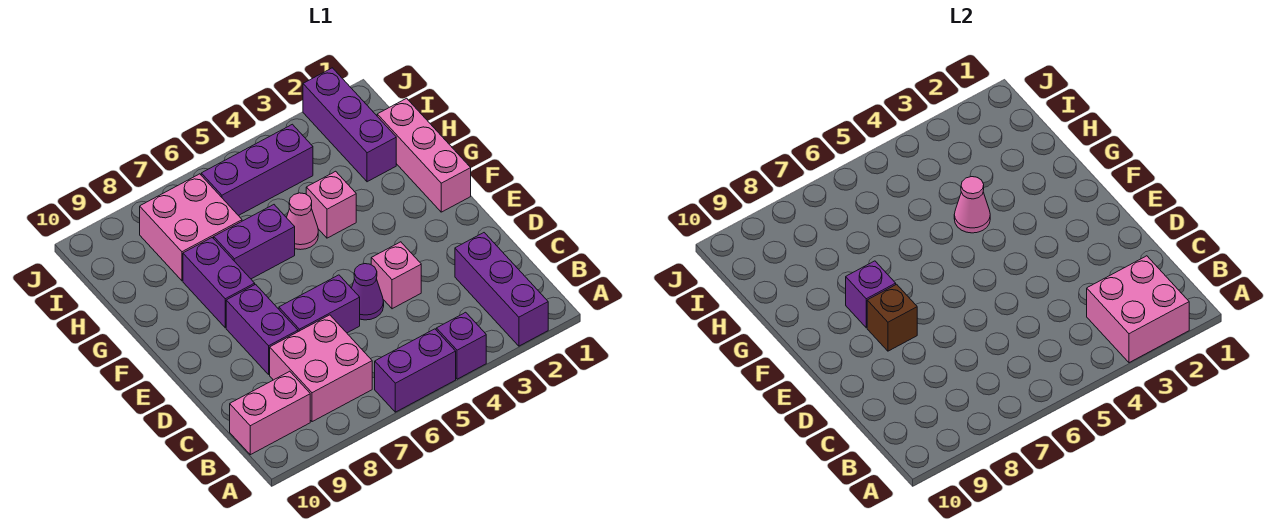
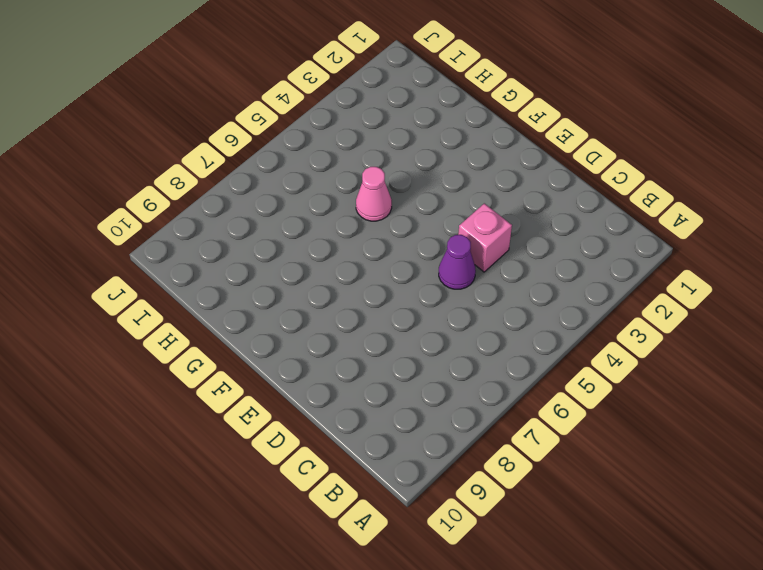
none -> purple brick A2:C2 level 1
none -> purple brick A4 level 1
none -> purple brick A5:A6 level 1

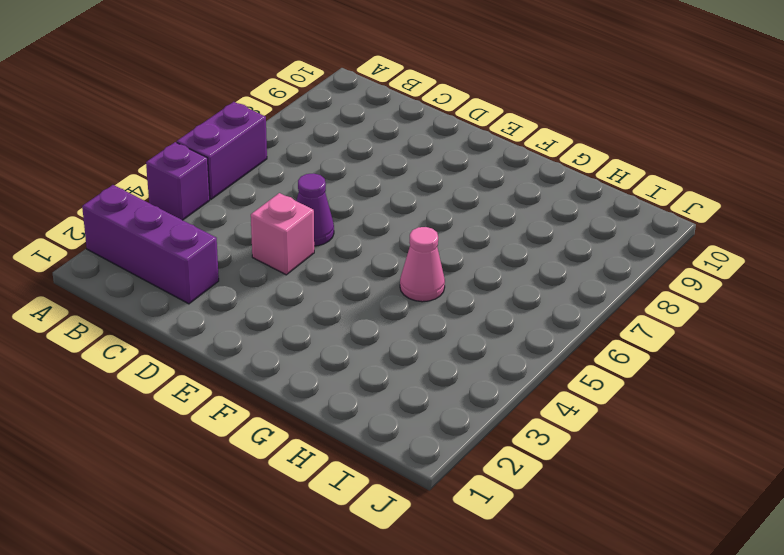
none -> pink brick B7:C8 level 1
none -> pink brick B9:B10 level 1
none -> purple brick D6:D7 level 1

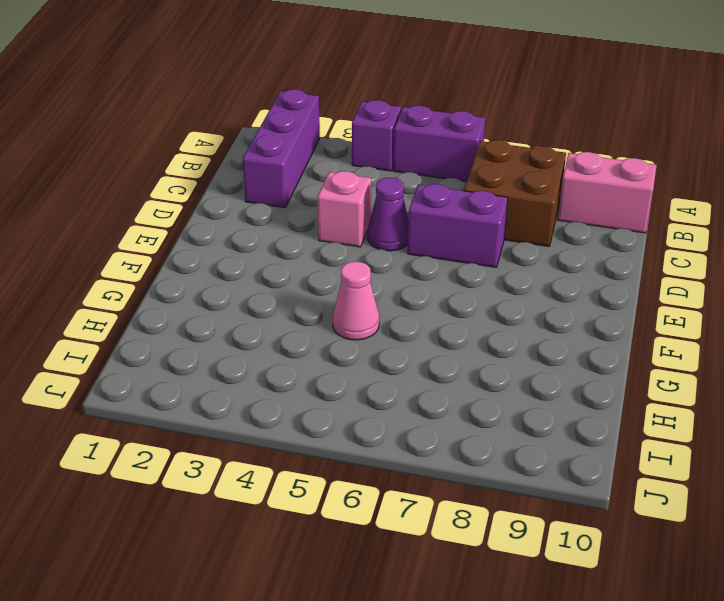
brown brick B7:C8 level 1 -> pink brick B7:C8 level 1
none -> purple brick D8:E8 level 1
none -> pink brick F1:H1 level 1
none -> purple brick F8:G8 level 1

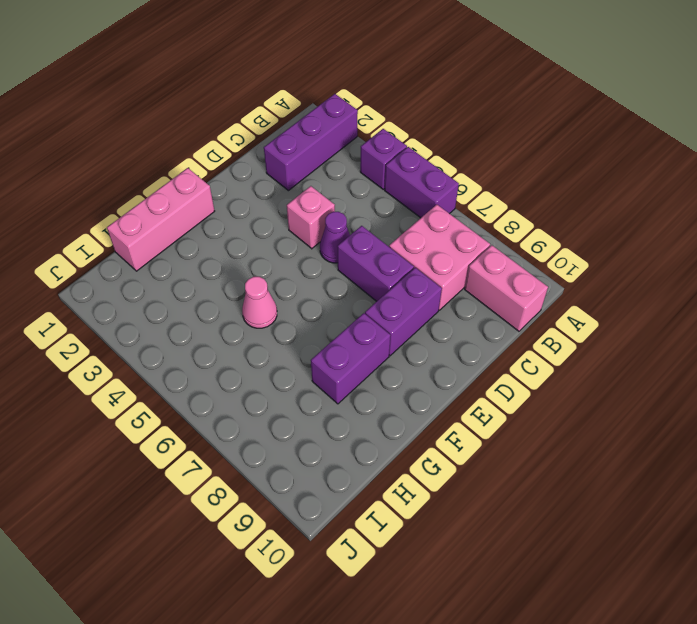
none -> pink brick G4 level 1
none -> purple brick G6:G7 level 1
none -> purple brick H2:J2 level 1

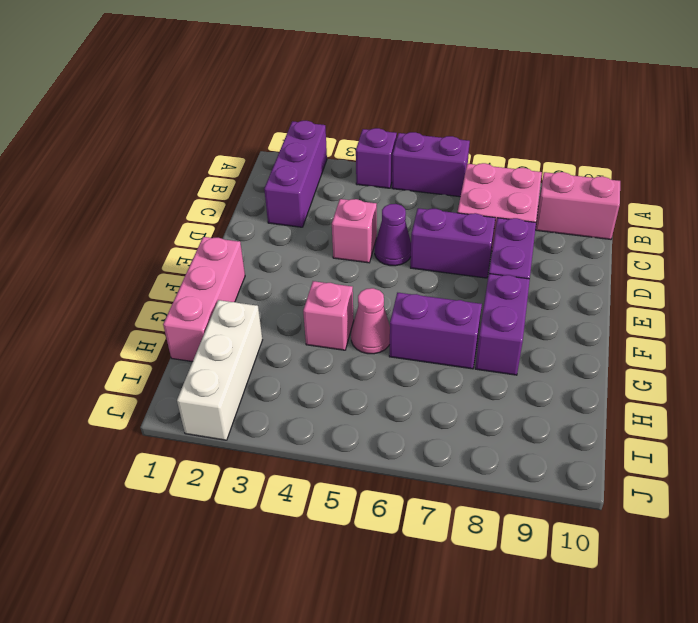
white brick H2:J2 level 1 -> purple brick H2:J2 level 1
none -> pink brick H7:I8 level 1
none -> purple brick I4:I6 level 1
none -> pink brick A2:B3 level 2

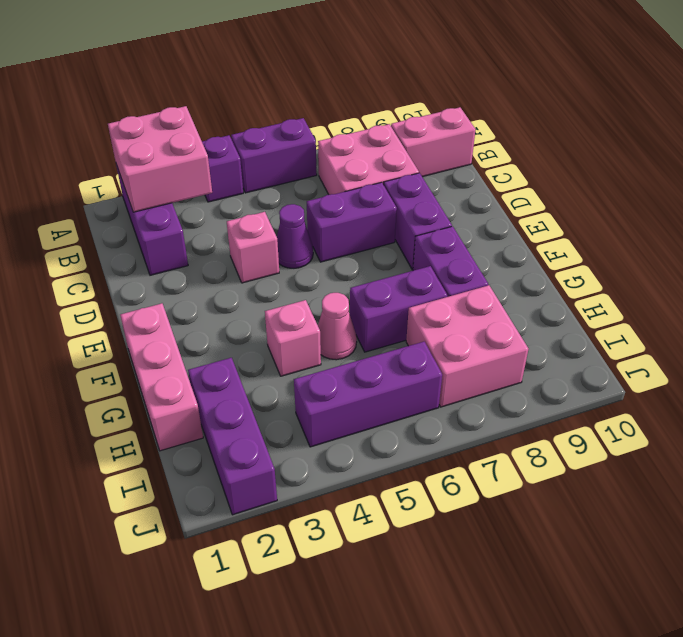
none -> brown brick E8 level 2
none -> purple brick F8 level 2
none -> pink cone G4 level 2

